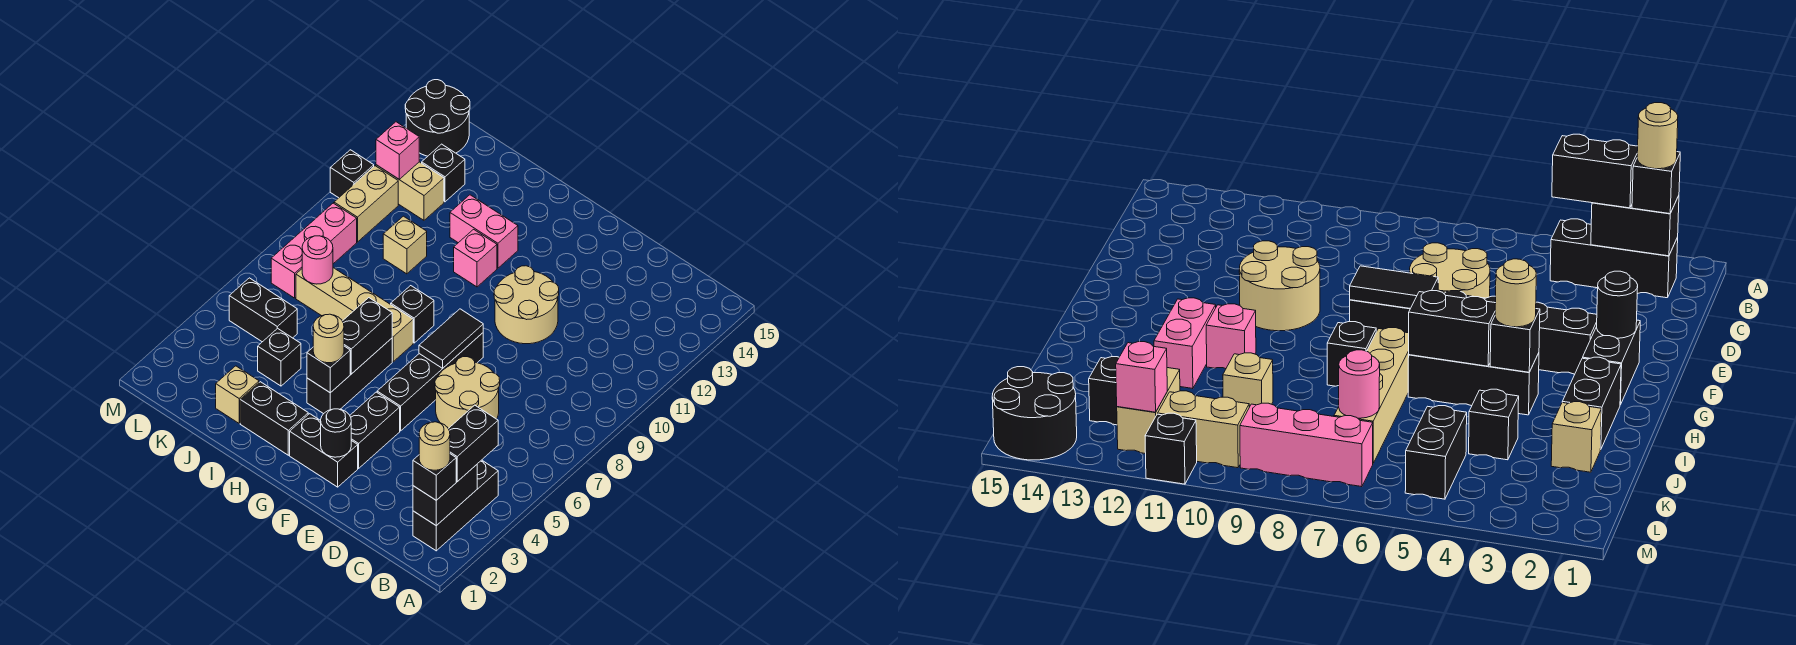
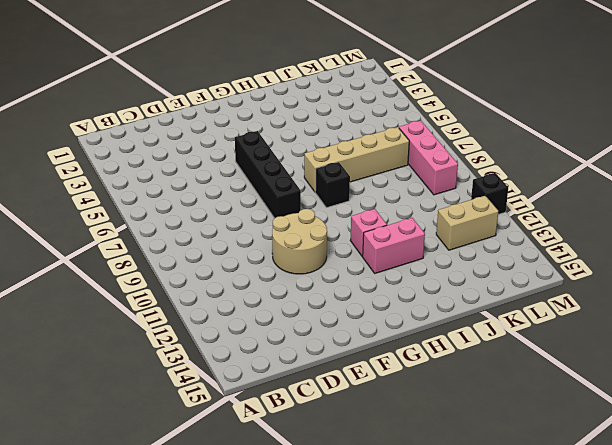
none -> black brick B2:B4 level 1
none -> tan round brick D6:E7 level 1
none -> black brick F2:G2 level 1
none -> black brick F3:F4 level 1

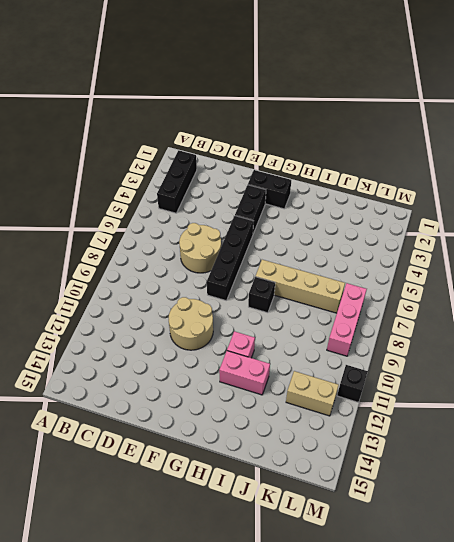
none -> black brick H2:I2 level 1
none -> black brick H4:H6 level 1
none -> tan brick J2 level 1
none -> black brick J4 level 1

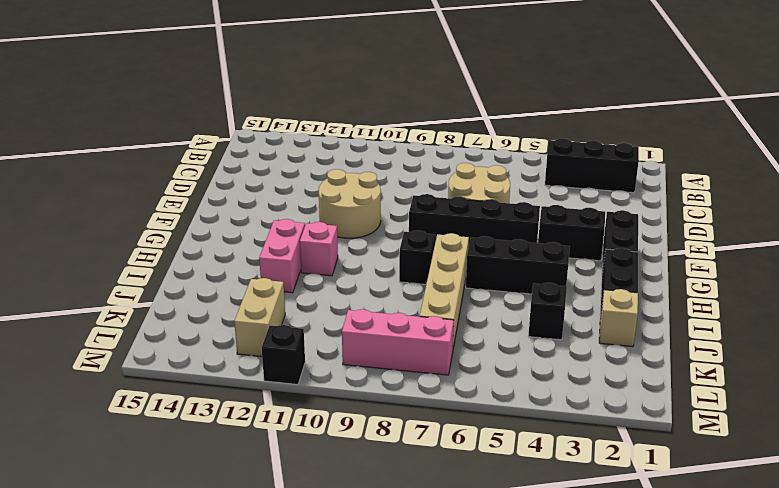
none -> tan brick J10 level 1
none -> black brick K5:L5 level 1
none -> black brick K13 level 1
none -> tan brick L10:L11 level 1

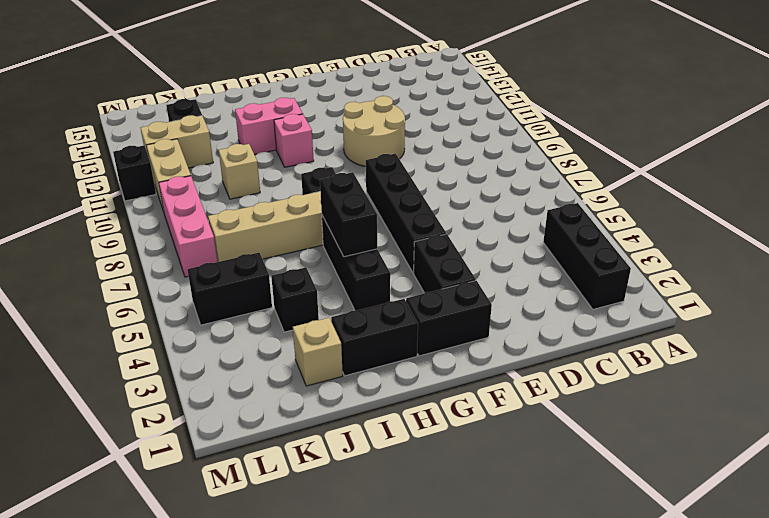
none -> tan round brick D6:E7 level 1
none -> black round brick L14:M15 level 1
none -> black brick B2:B3 level 2
none -> black round brick F2 level 2

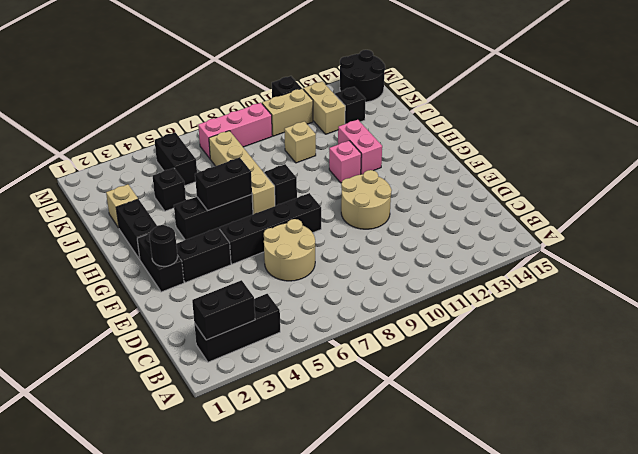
none -> black tile F7:F8 level 2
none -> black brick H4 level 2
none -> pink round brick K7 level 2
none -> pink brick L12 level 2

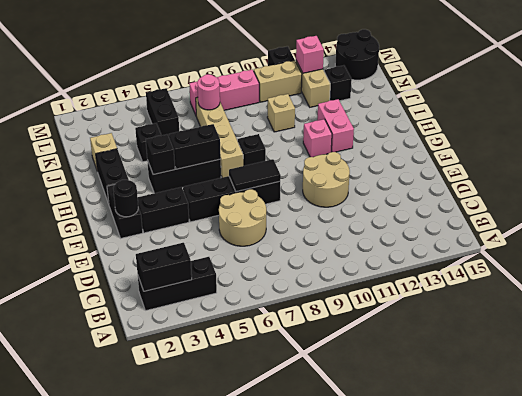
none -> black brick B2 level 3
none -> black brick B3:B4 level 3
none -> tan round brick H4 level 3
none -> tan round brick B2 level 4

